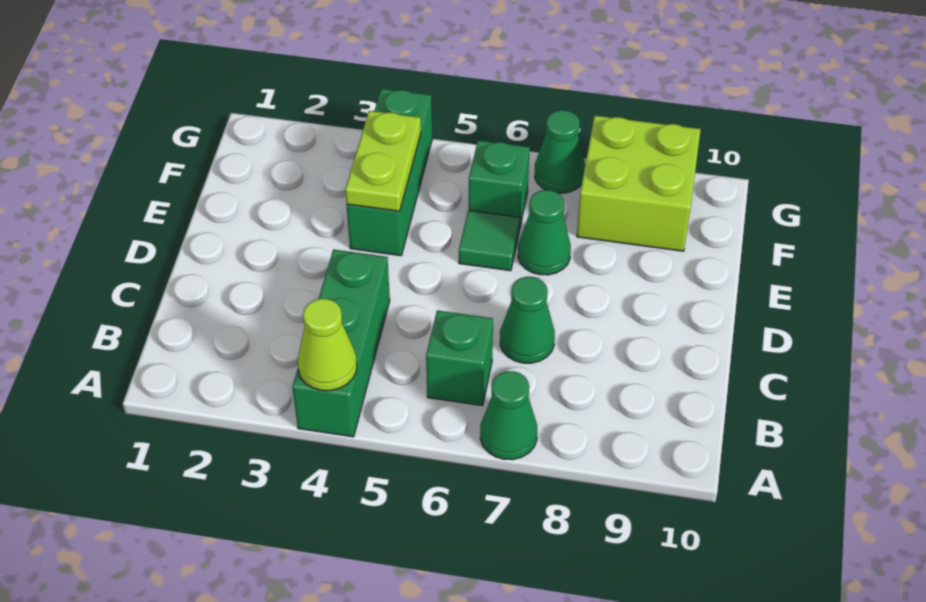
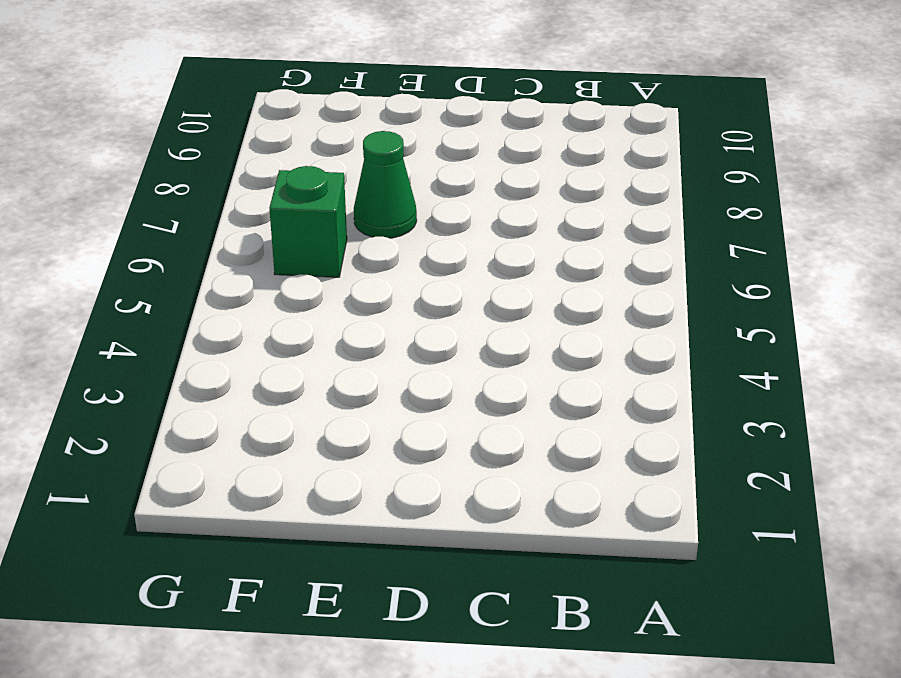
none -> green brick A4:C4 level 1
none -> green cone A7 level 1
none -> green brick B6 level 1

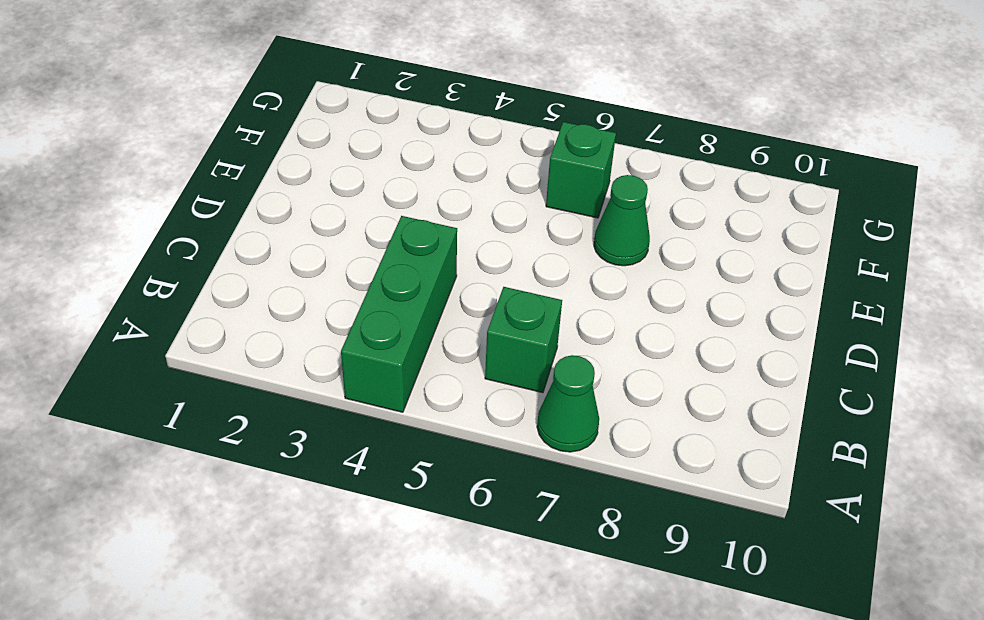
none -> green cone C7 level 1
none -> green brick E4:G4 level 1
none -> green tile E6 level 1

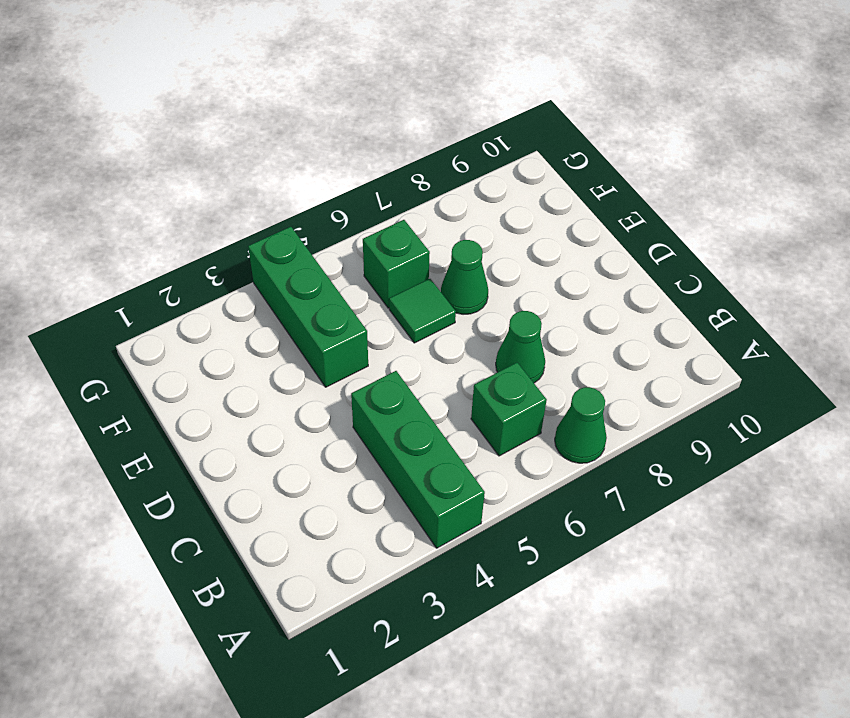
none -> lime brick F8:G9 level 1
none -> green cone G7 level 1
none -> lime cone A4 level 2

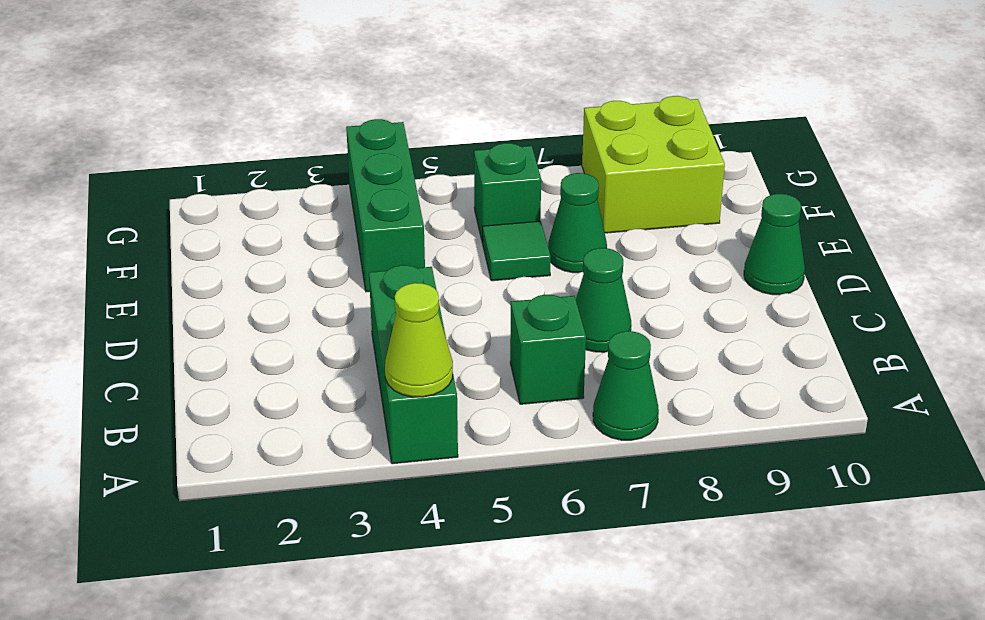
green cone D10 level 1 -> green cone G7 level 1
none -> lime plate E4:F4 level 2

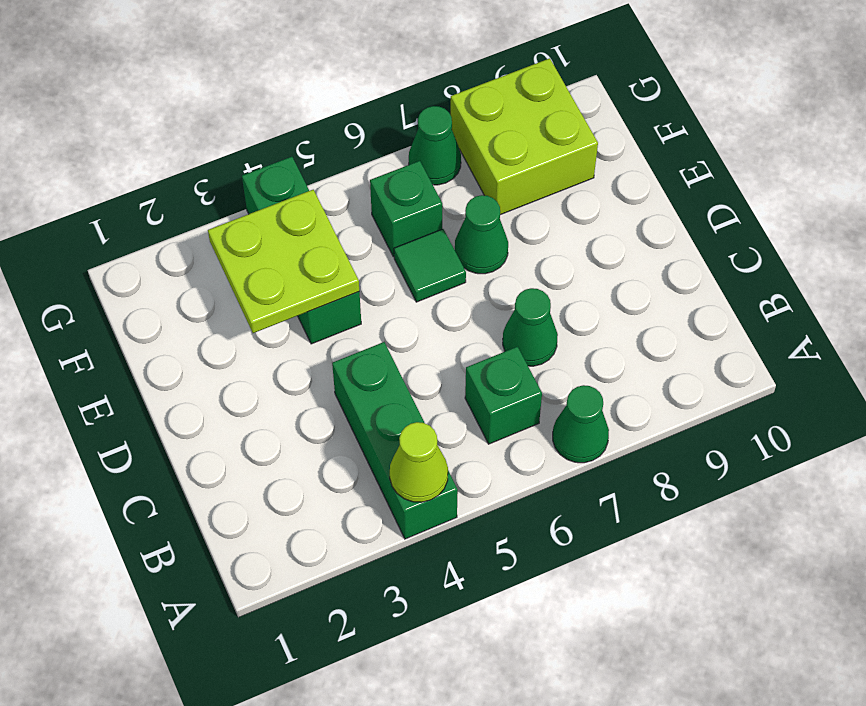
lime plate E3:F4 level 2 -> lime plate E4:F4 level 2

